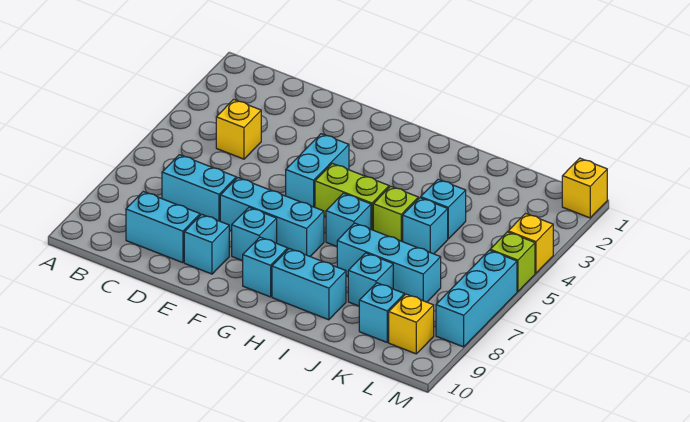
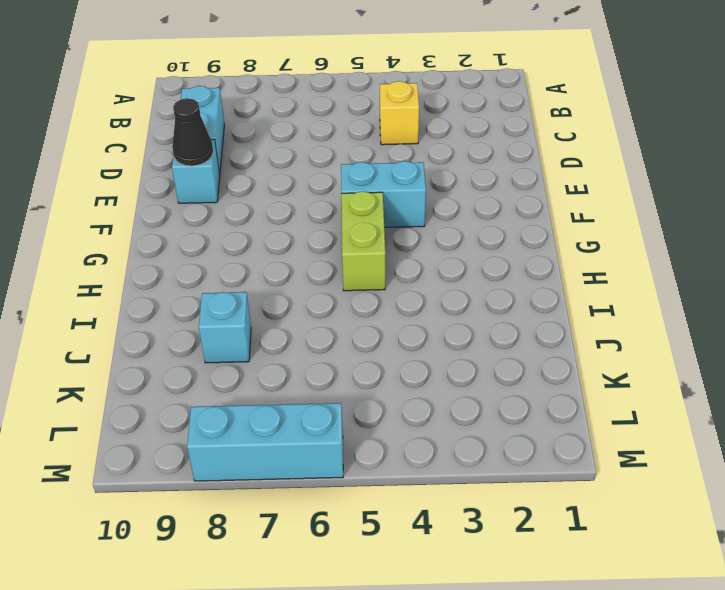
black cone E9 level 2 -> none
none -> cyan brick C7:D7 level 1
none -> cyan brick E7:G7 level 1
none -> cyan brick F8 level 1

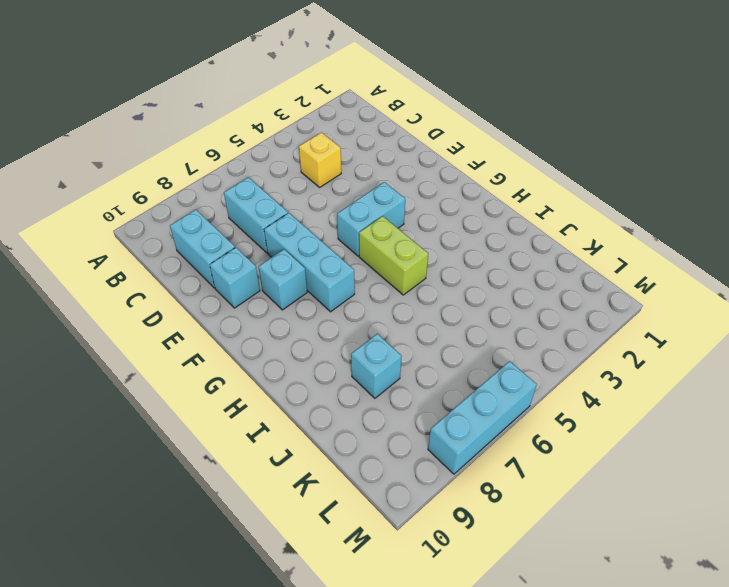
none -> cyan brick G9 level 1
none -> cyan brick H6 level 1
none -> cyan brick H9:I9 level 1

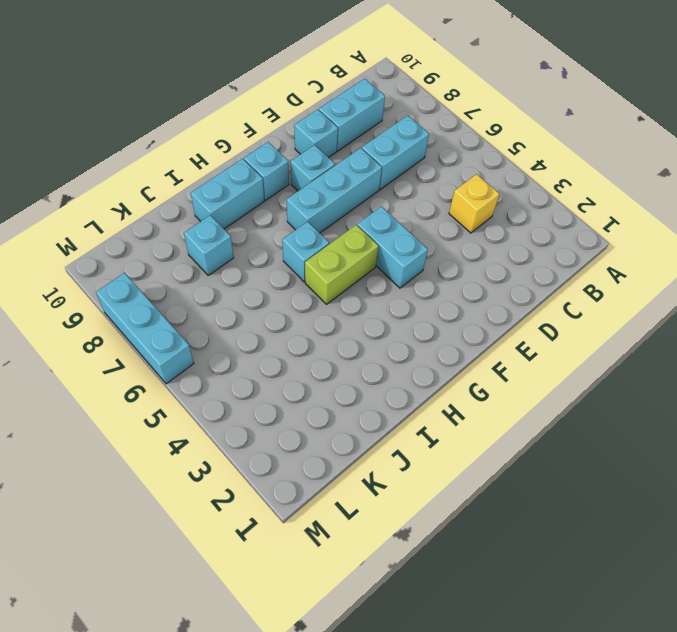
none -> lime brick I5 level 1
none -> cyan brick I7:K7 level 1
none -> cyan brick J4 level 1

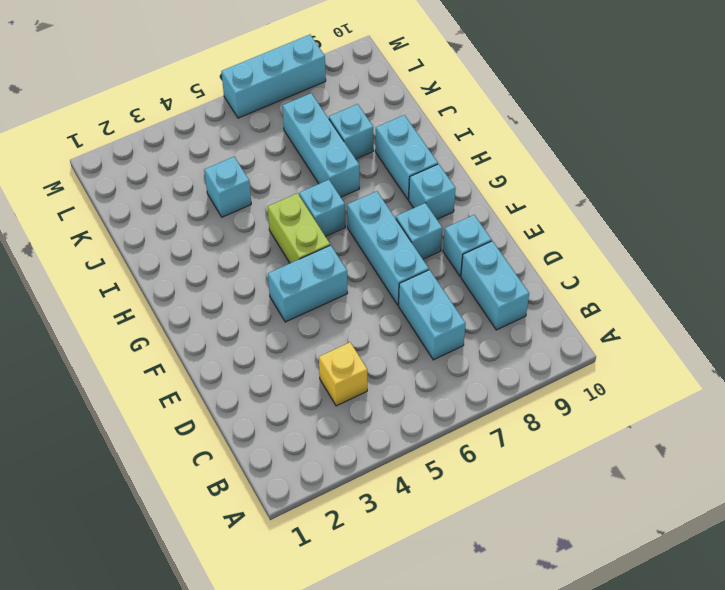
none -> lime brick I5 level 1
none -> cyan brick J5 level 1
none -> cyan brick K9 level 1

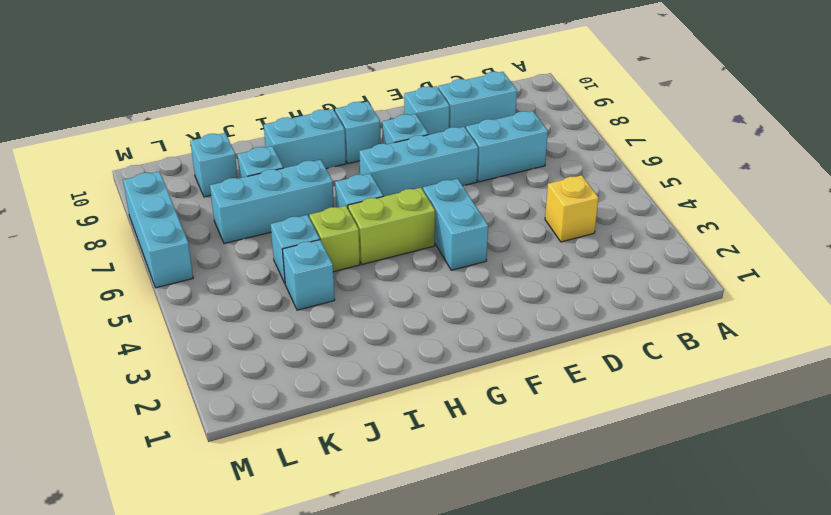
none -> yellow brick L9 level 1
none -> yellow brick M1 level 1
none -> yellow brick M4 level 1

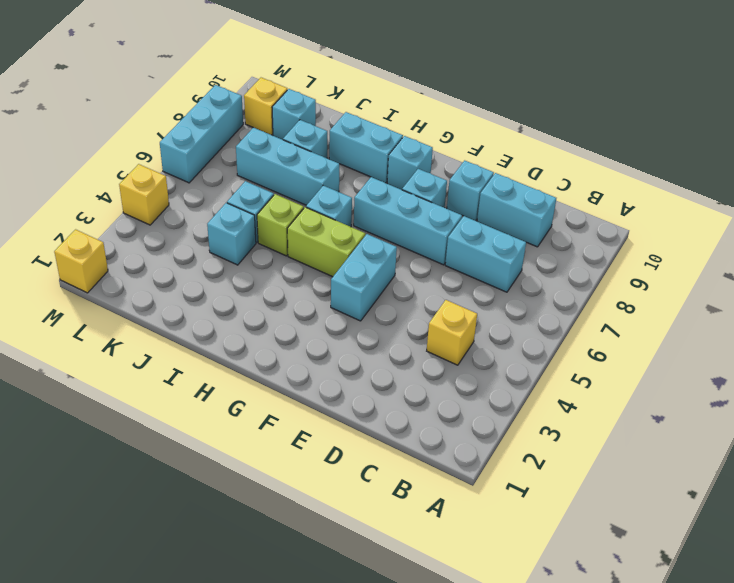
none -> lime brick M5 level 1

